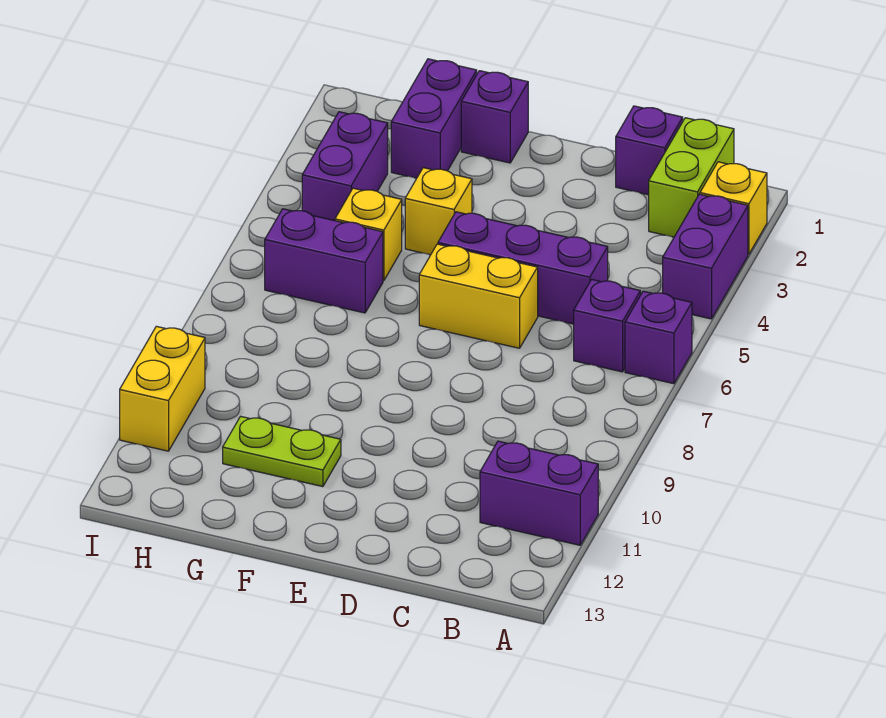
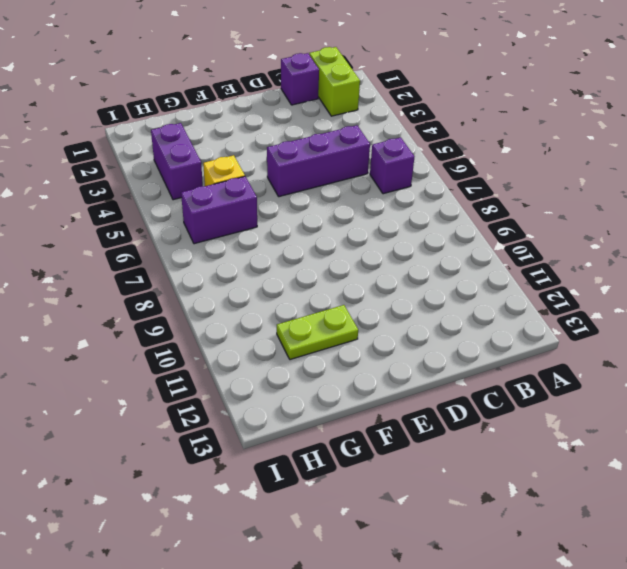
none -> yellow brick A2 level 1
none -> purple brick A3:A4 level 1
none -> purple brick A6 level 1

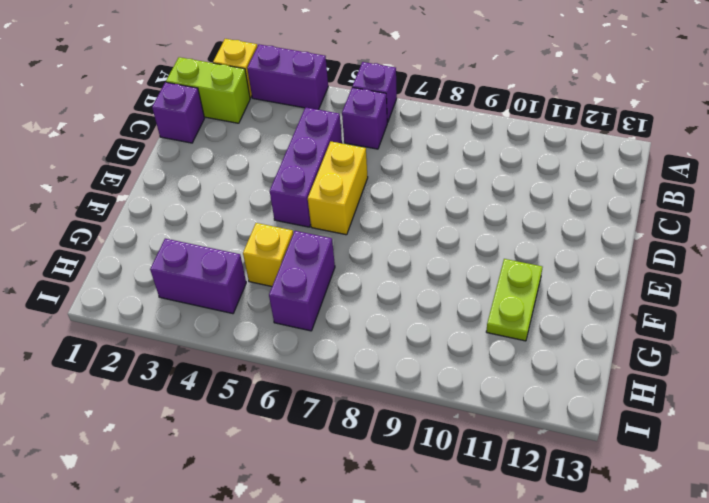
none -> purple brick A11:B11 level 1
none -> purple brick F1 level 1
none -> yellow brick F4 level 1

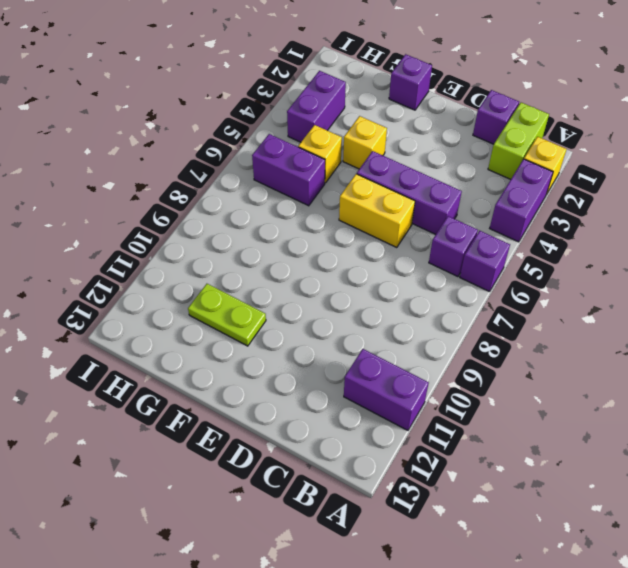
none -> purple brick G1:G2 level 1
none -> yellow brick I10:I11 level 1

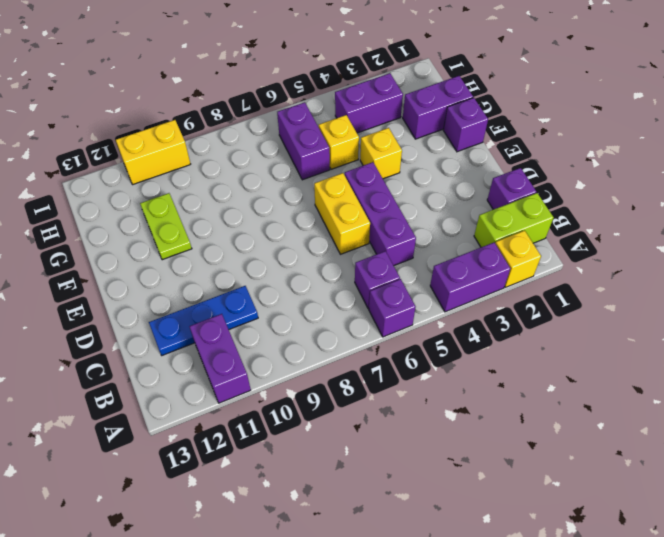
blue plate C10:C12 level 1 -> none

